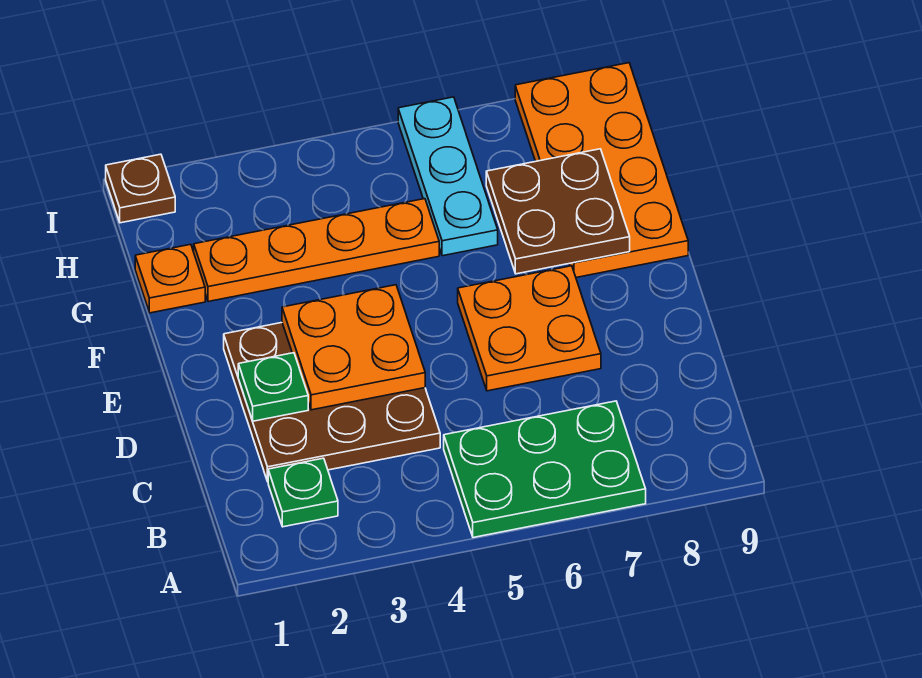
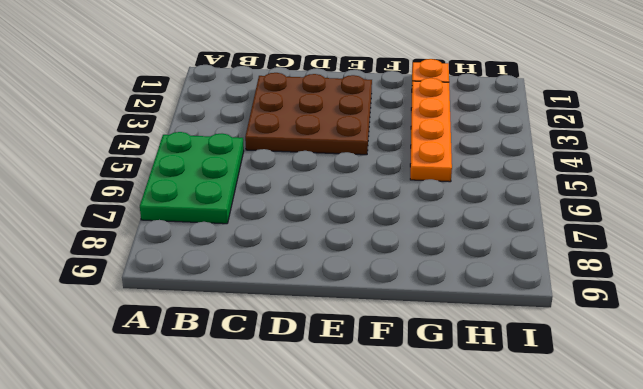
none -> green plate B2 level 1
none -> orange plate D6:E7 level 1
none -> orange plate F8:I9 level 1

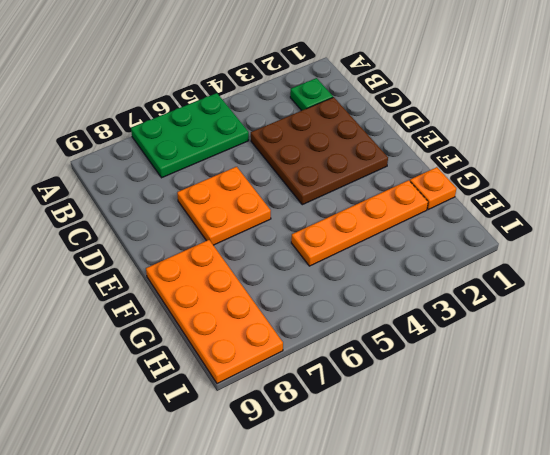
none -> cyan plate G6:I6 level 1
none -> brown plate I1 level 1
none -> green plate D2 level 2

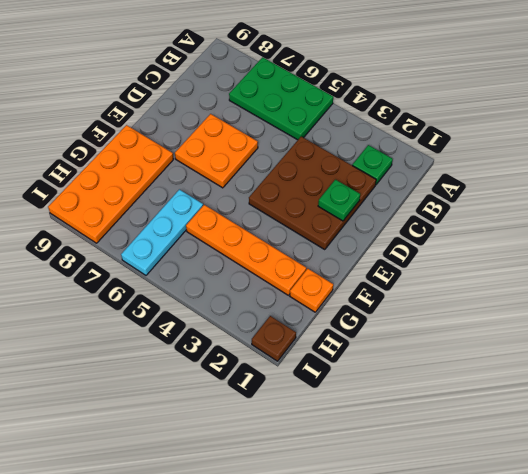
none -> orange plate D3:E4 level 2
none -> brown plate F7:G8 level 2

